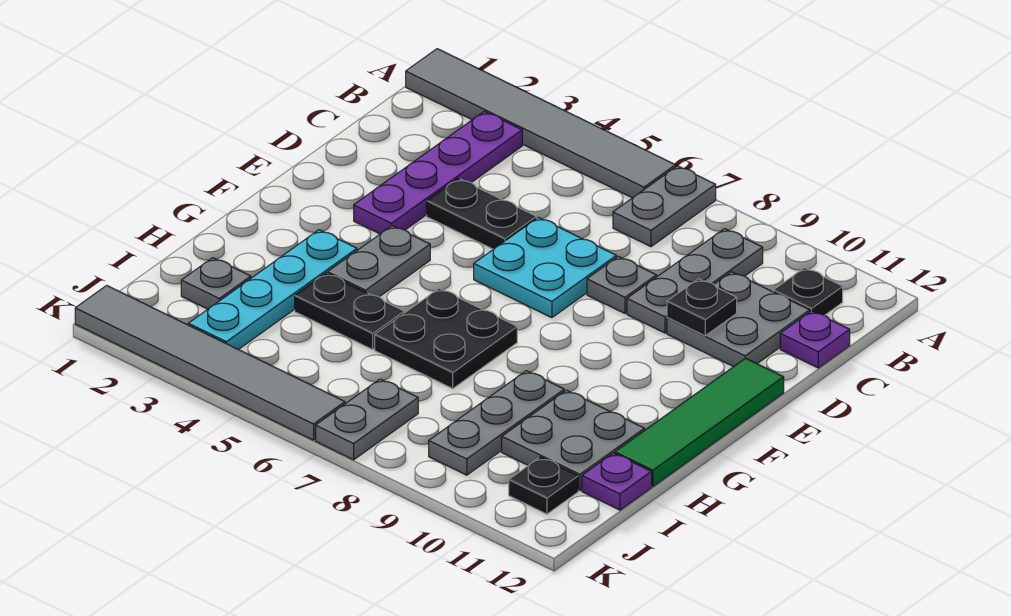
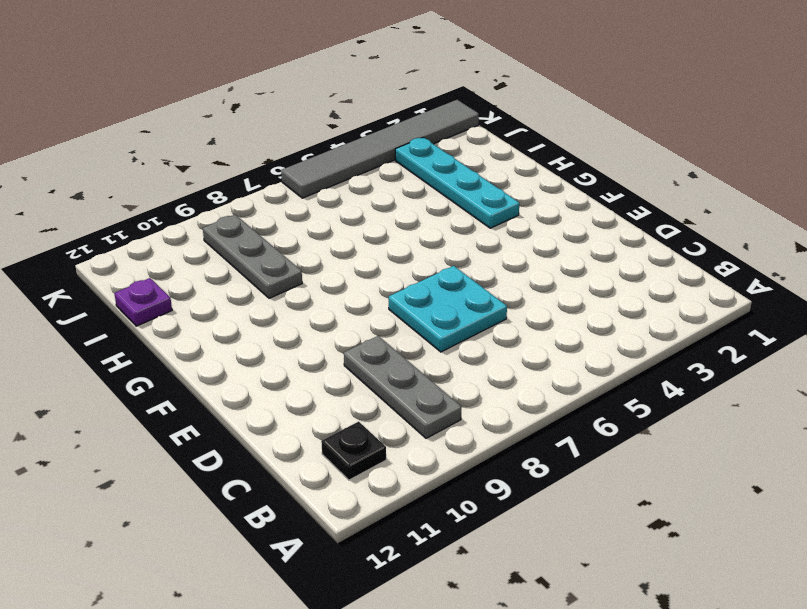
none -> grey tile A1:A6 level 1
none -> grey plate A7:B7 level 1
none -> purple plate B3:E3 level 1

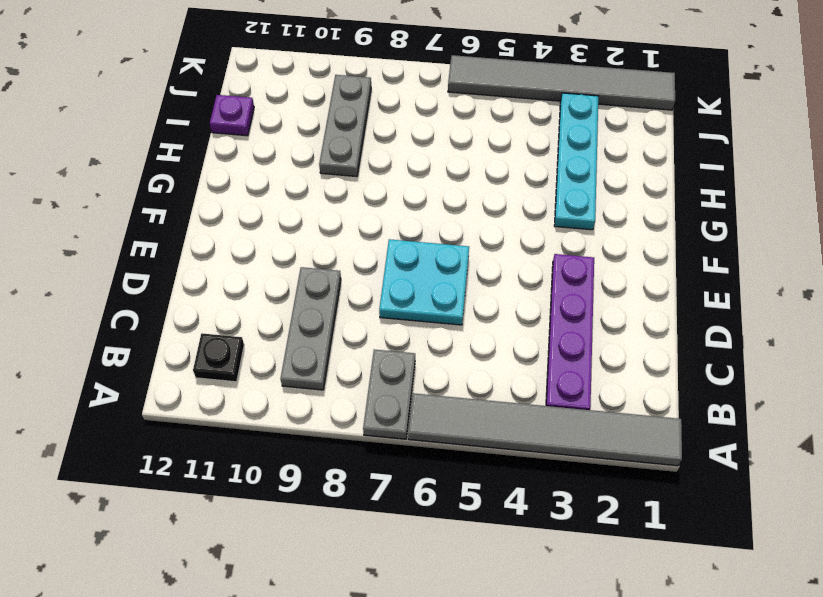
none -> grey plate C10:D11 level 1
none -> purple plate C12 level 1
none -> black plate D4:D5 level 1

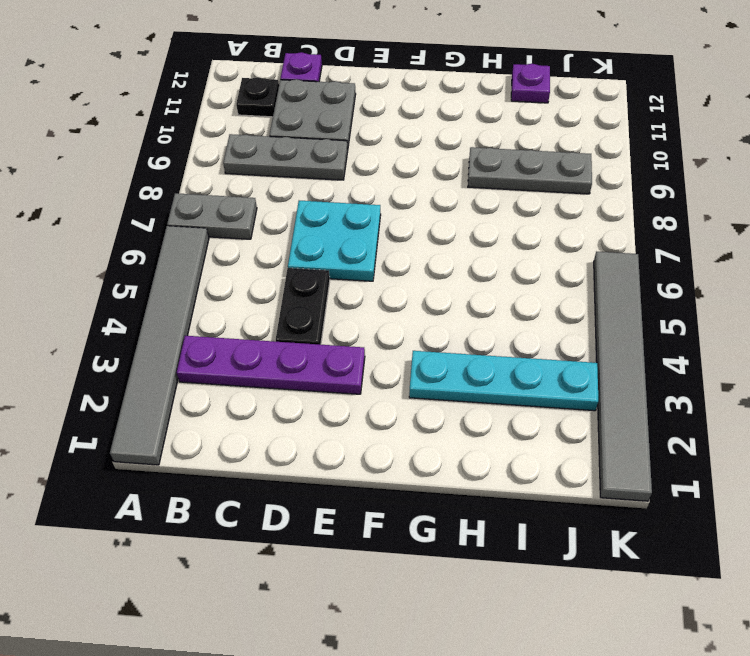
none -> grey plate D8 level 1
none -> green tile E12:H12 level 1
none -> grey plate F4:G4 level 1

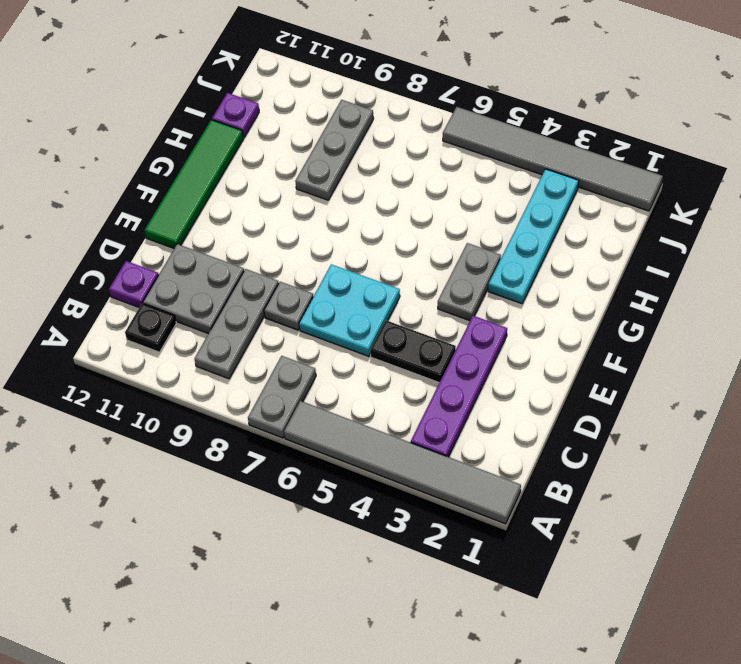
none -> black plate G6:H7 level 1
none -> black plate H4:H5 level 1
none -> grey plate H10:I11 level 1

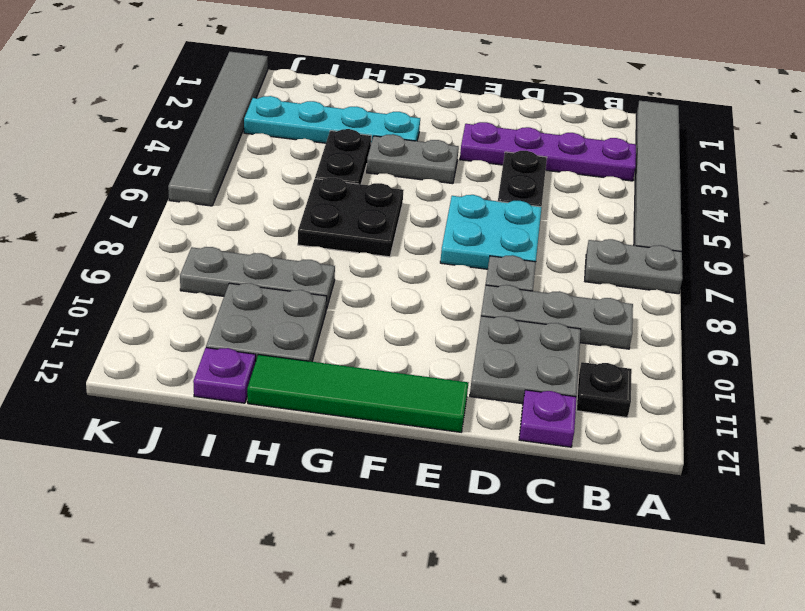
none -> grey plate I2 level 1
none -> grey plate J7:K7 level 1
none -> black plate J11 level 1

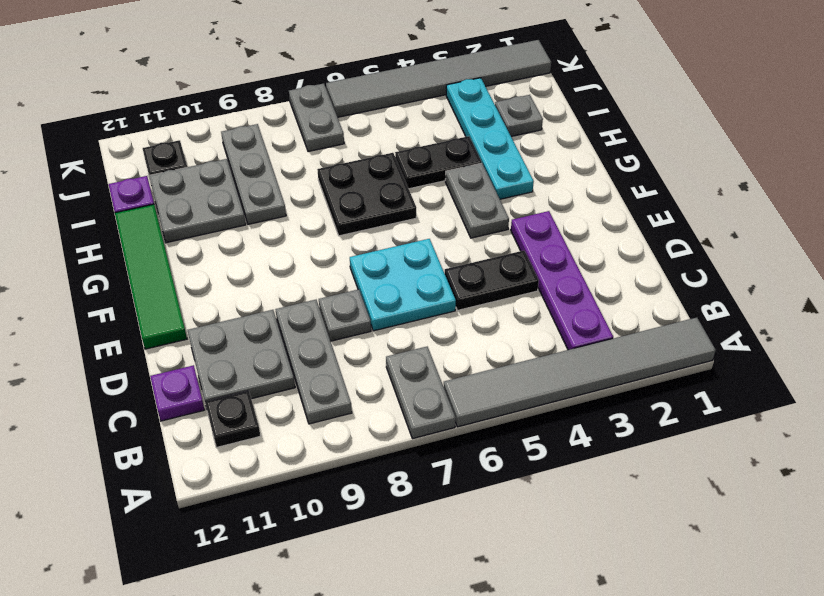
none -> black plate D10 level 2

